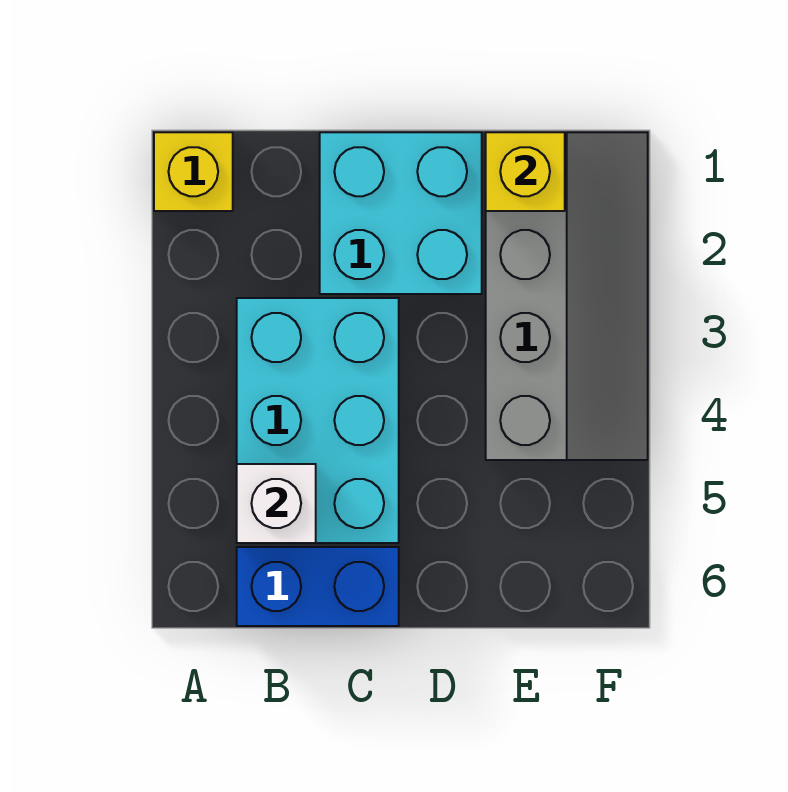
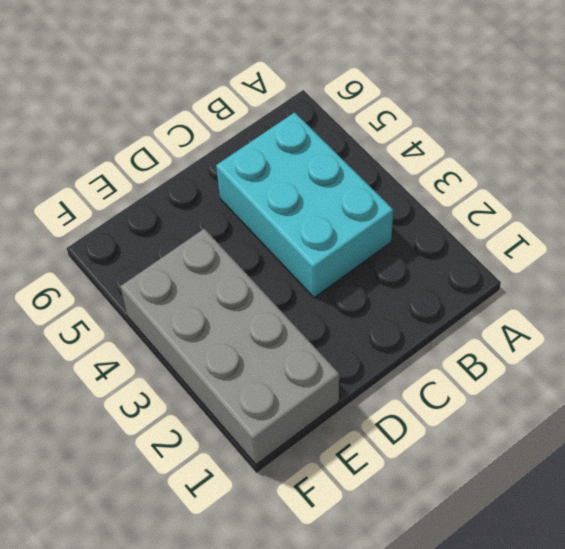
grey brick E1:F4 level 1 -> grey slope E1:F4 level 1 top E
none -> yellow brick A1 level 1
none -> blue brick B6:C6 level 1

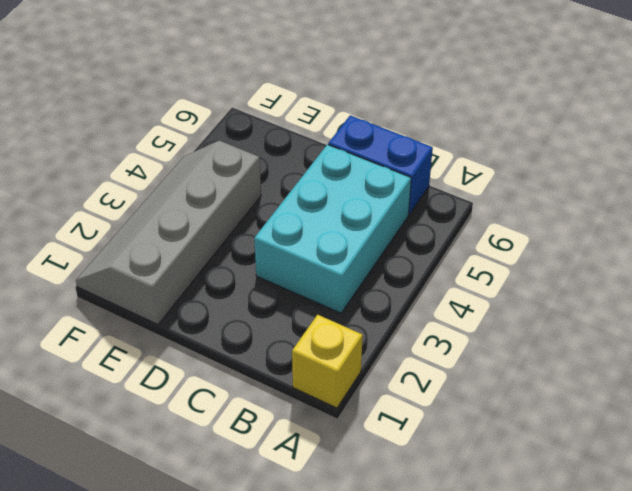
none -> cyan brick C1:D2 level 1
none -> white brick B5 level 2

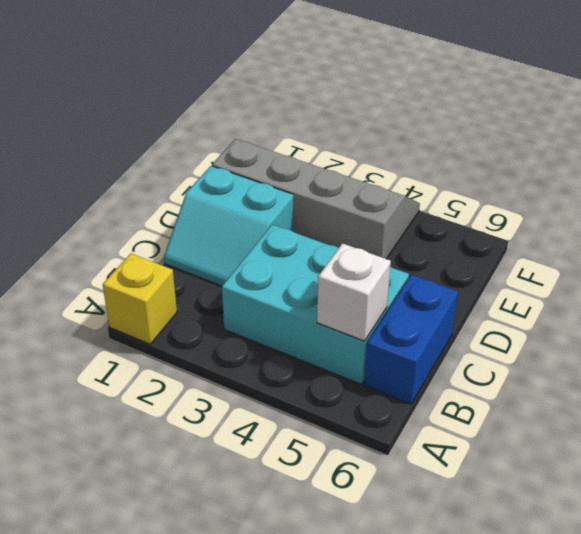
cyan slope C1:D2 level 1 top D -> cyan brick C1:D2 level 1
none -> yellow brick E1 level 2

